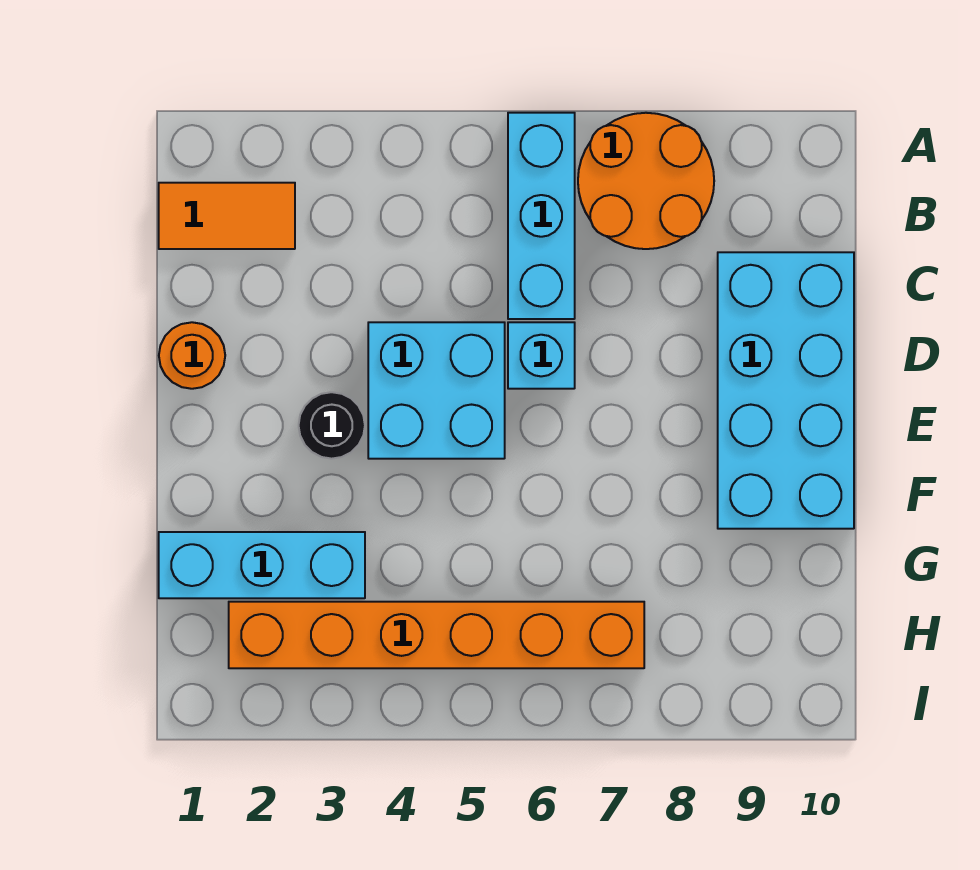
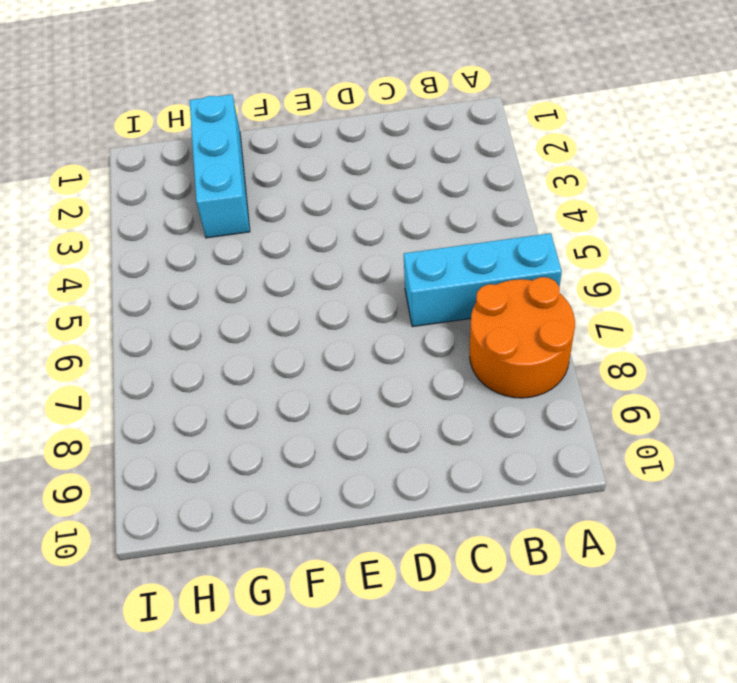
none -> orange tile B1:B2 level 1
none -> cyan brick C9:F10 level 1

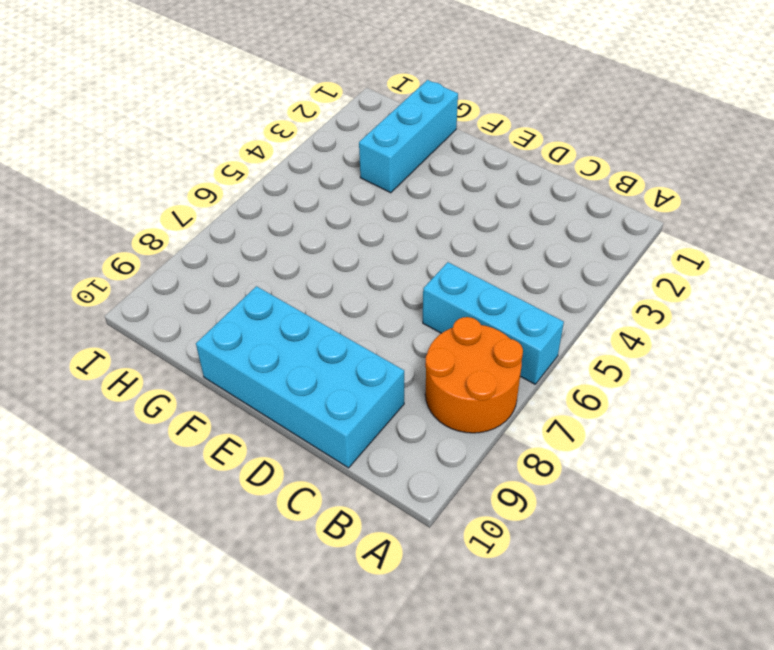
none -> orange tile B1:B2 level 1
none -> orange round brick D1 level 1

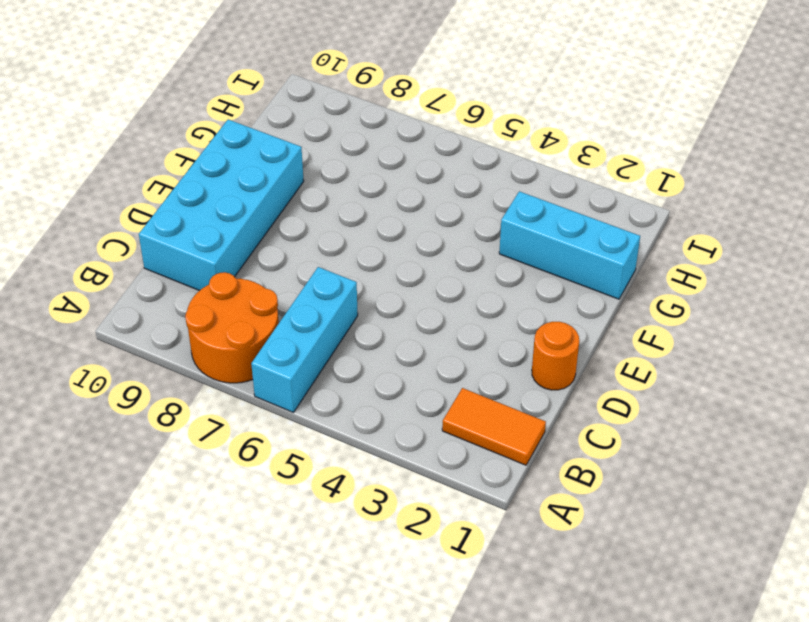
none -> cyan brick D4:E5 level 1
none -> cyan brick D6 level 1

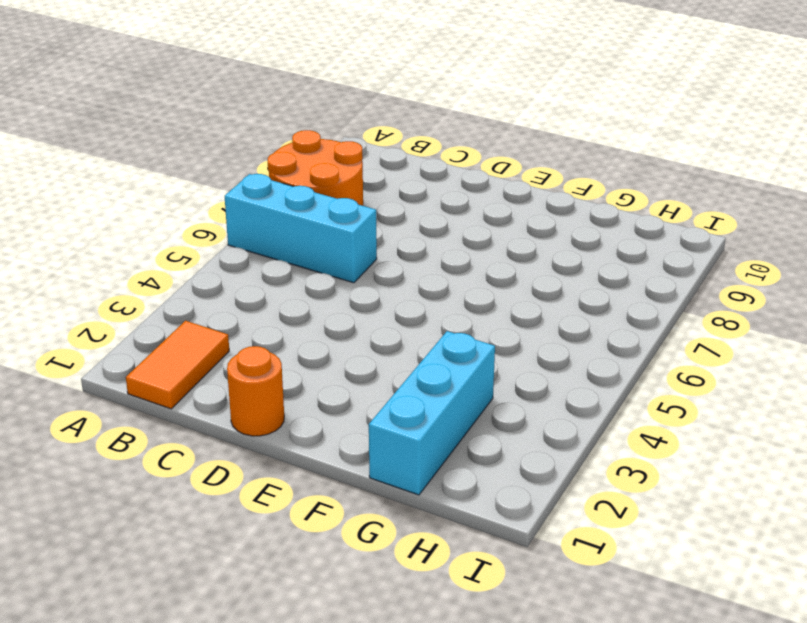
none -> cyan brick C9:F10 level 1
none -> cyan brick D4:E5 level 1

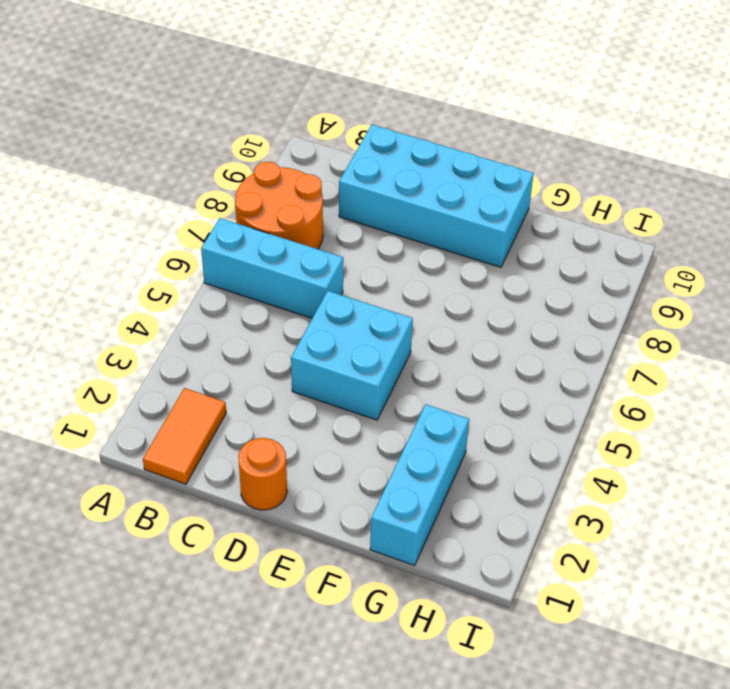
none -> cyan brick D6 level 1
none -> black round brick E3 level 1

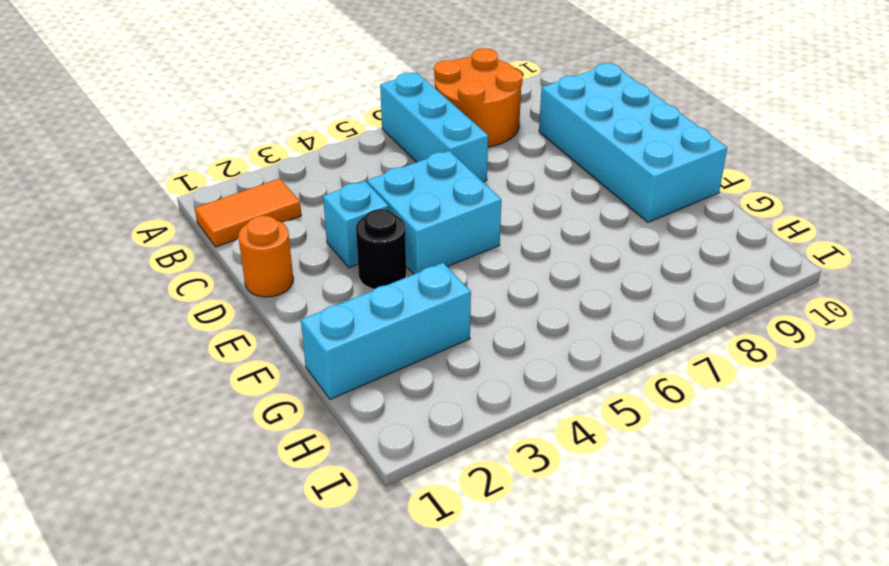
cyan brick D3 level 1 -> cyan brick D6 level 1
none -> orange brick H2:H7 level 1

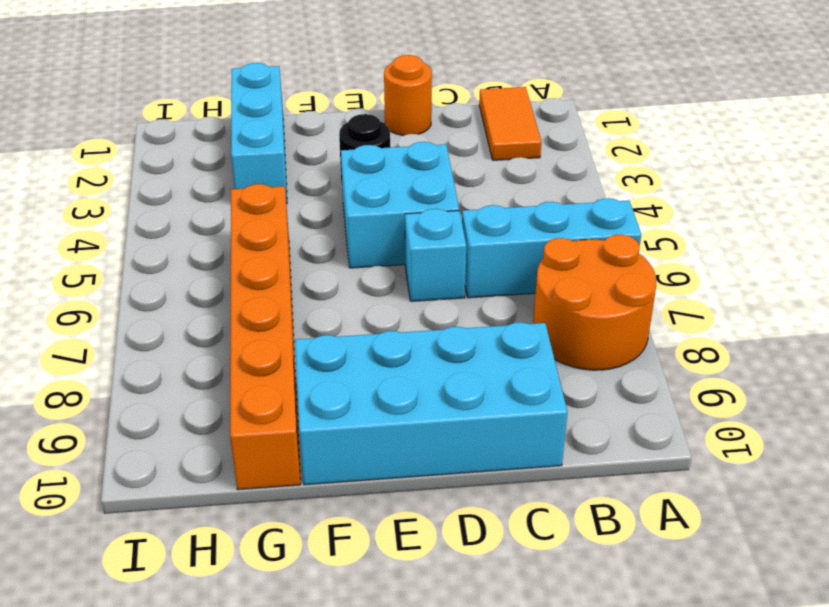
orange brick G5:G10 level 1 -> orange brick H2:H7 level 1

